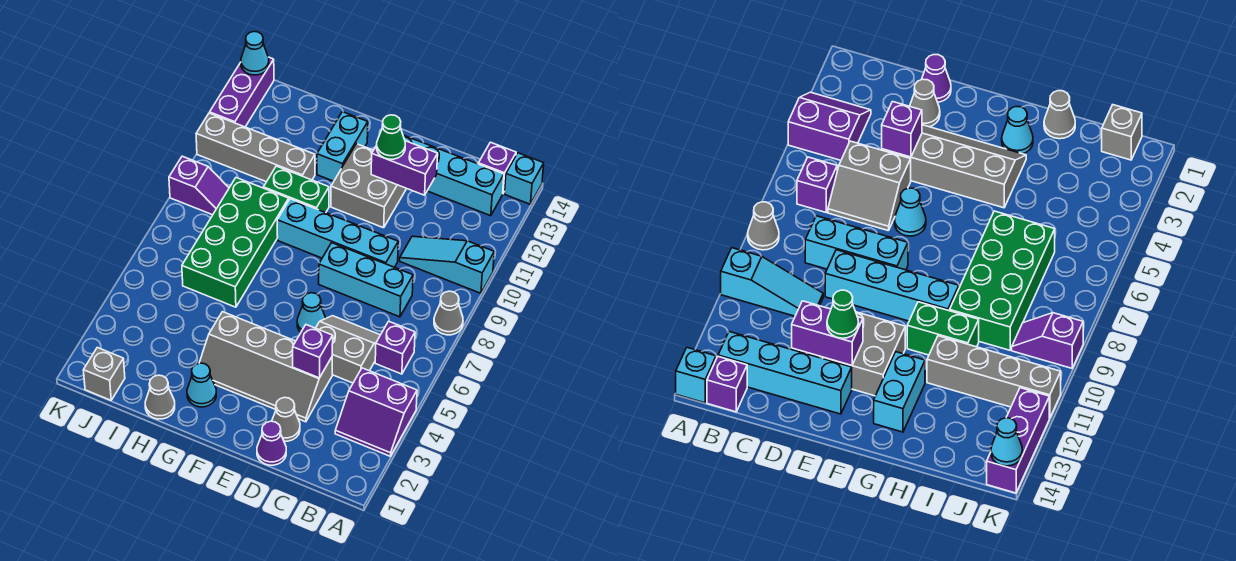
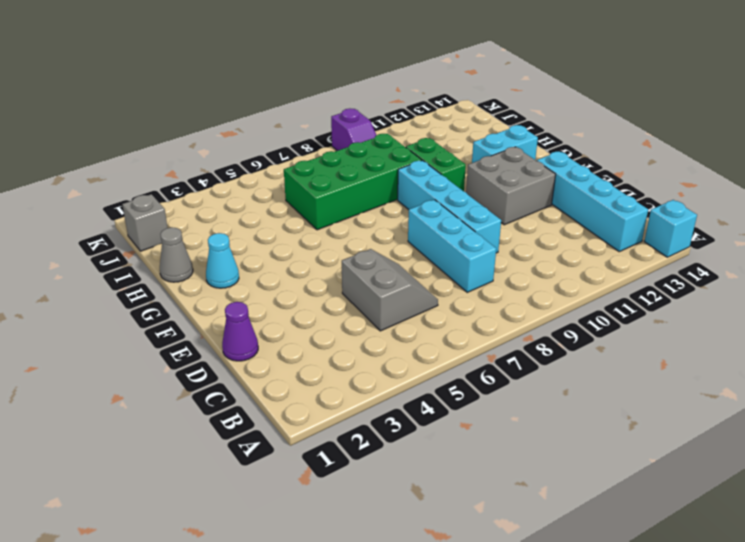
none -> purple slope A3:B4 level 1 top 4
none -> grey cone A8 level 1
none -> cyan slope A10:C10 level 1 top A

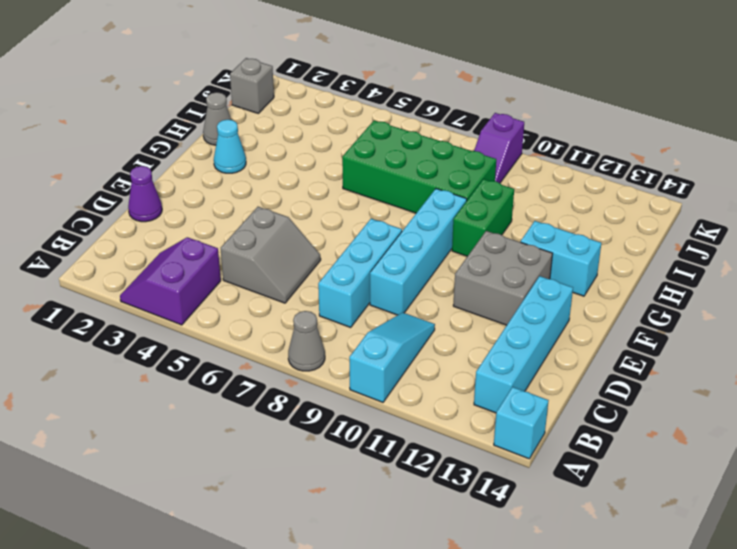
none -> purple brick B6 level 1
none -> purple brick B14 level 1
none -> grey cone D2 level 1

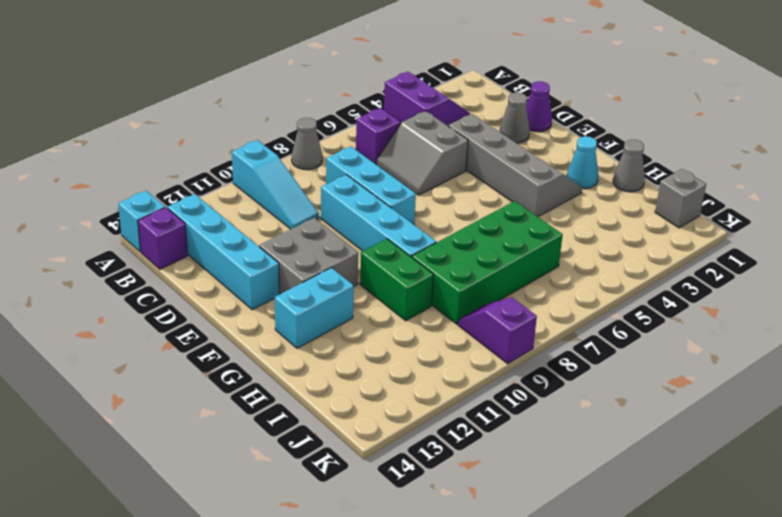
none -> cyan cone E6 level 1
none -> grey brick H11:K11 level 1
none -> purple brick K12:K14 level 1

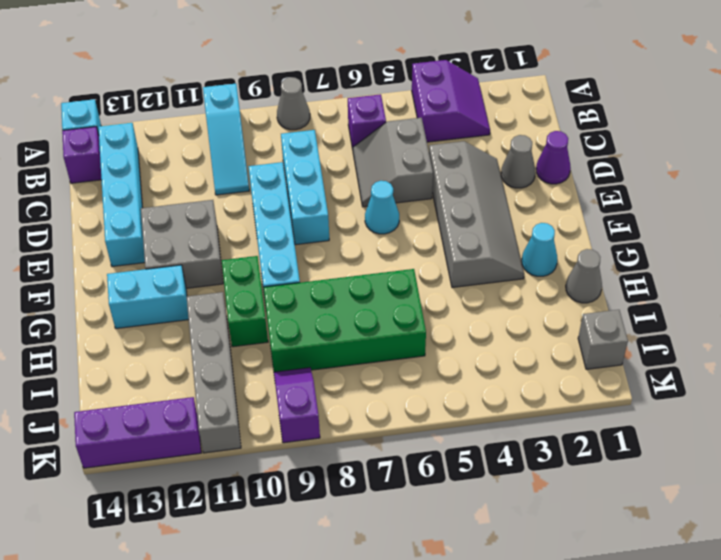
none -> purple brick D4 level 2
none -> purple brick D12:E12 level 2
none -> cyan cone K14 level 2

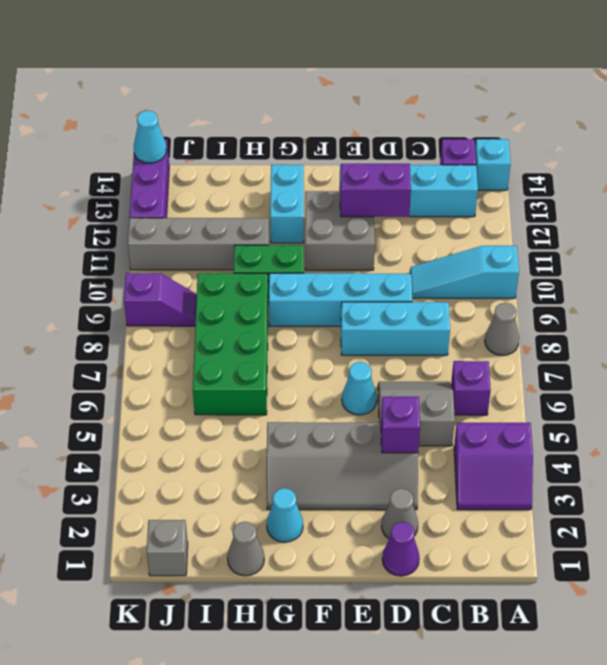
none -> green cone E12 level 3

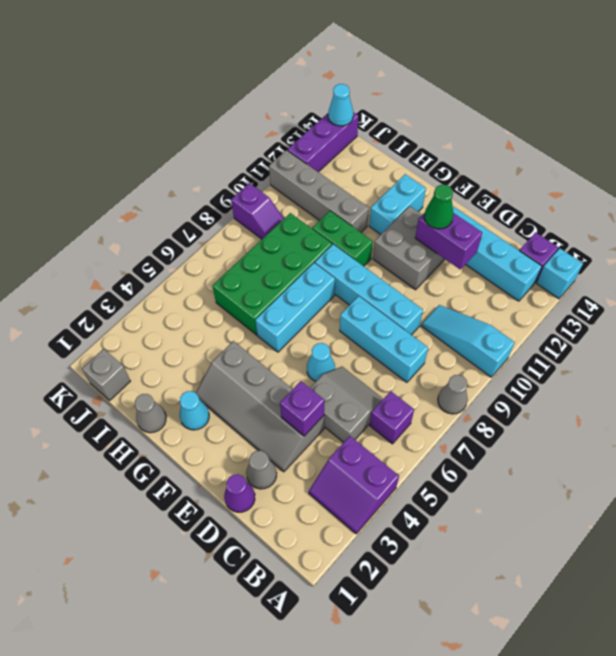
cyan brick G6:G8 level 1 -> none

